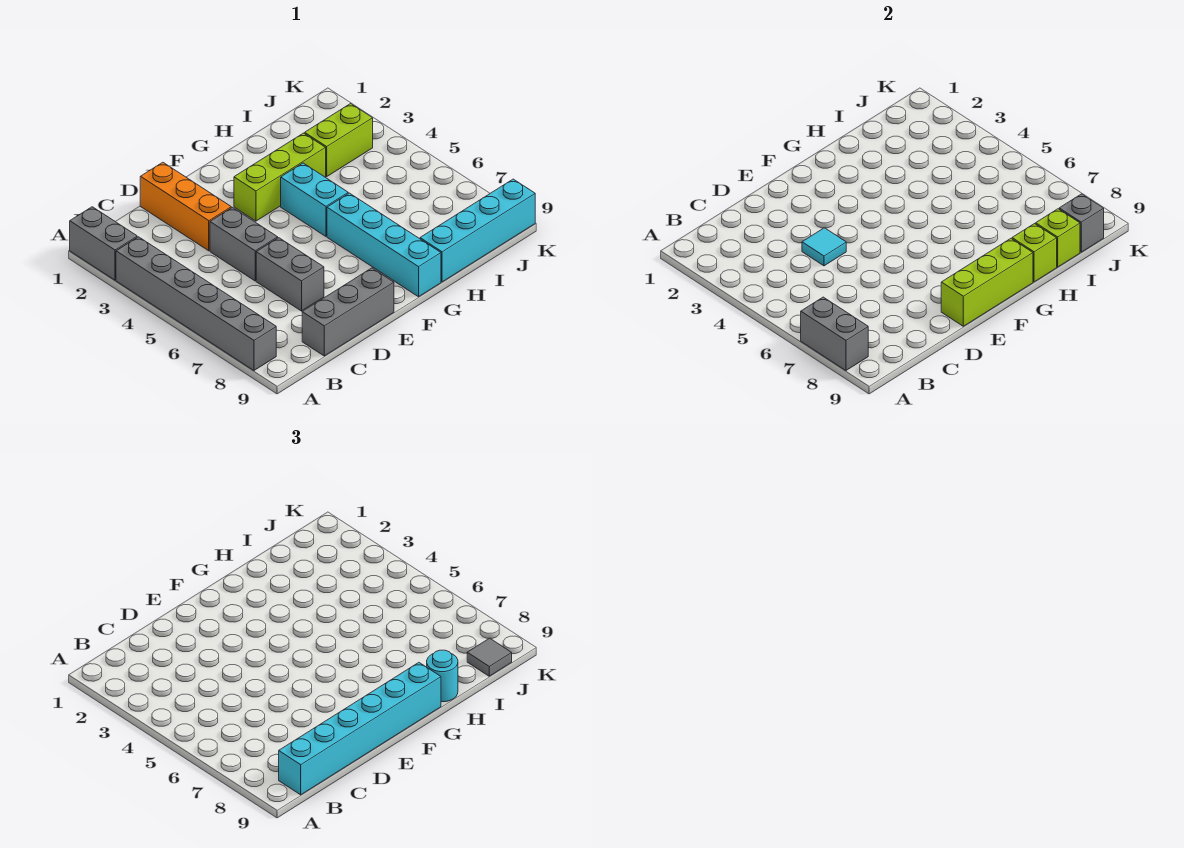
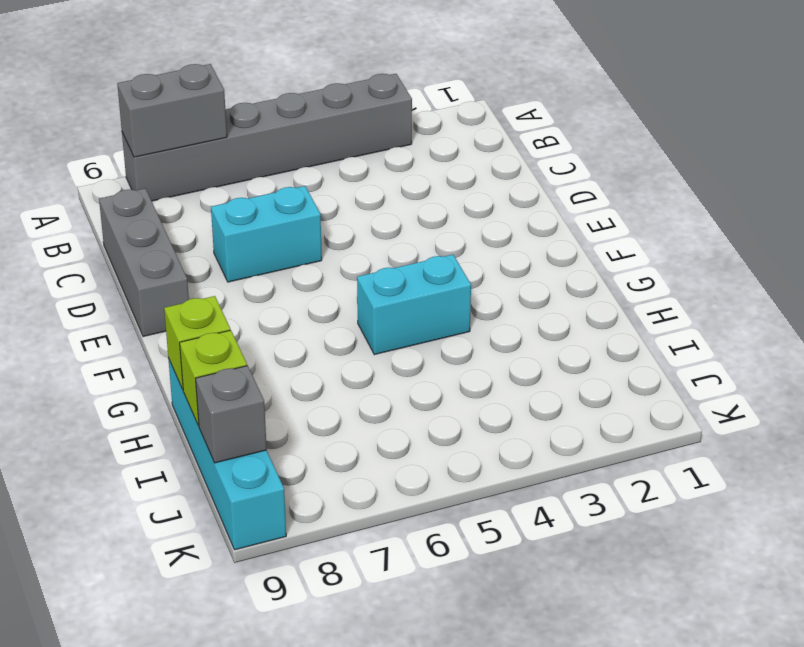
cyan brick D6:D7 level 1 -> grey brick D6:D7 level 1
none -> grey brick A1:A2 level 1
none -> orange brick D1:D3 level 1
none -> grey brick D4:D5 level 1

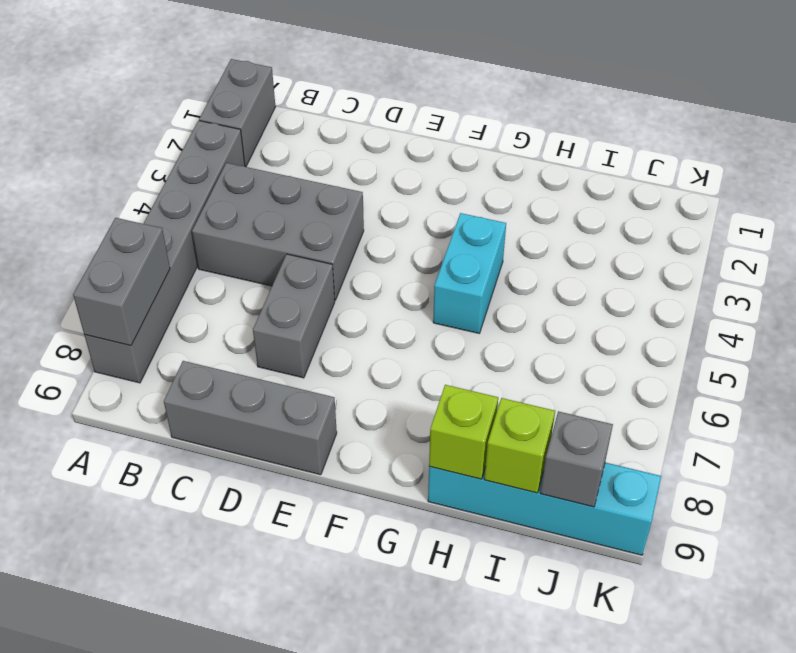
grey brick B4:D5 level 1 -> grey brick D4:D5 level 1
none -> orange brick D1:D3 level 1
none -> lime brick F3:H3 level 1
none -> cyan brick G6:G9 level 1

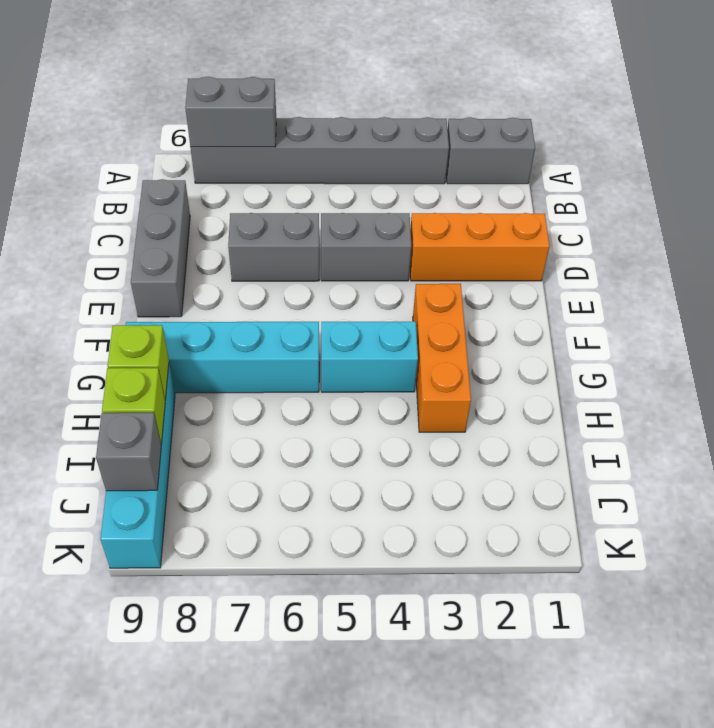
orange brick F3:H3 level 1 -> lime brick F3:H3 level 1
none -> lime brick I3:J3 level 1
none -> cyan tile D4 level 2
none -> lime brick E9:G9 level 2

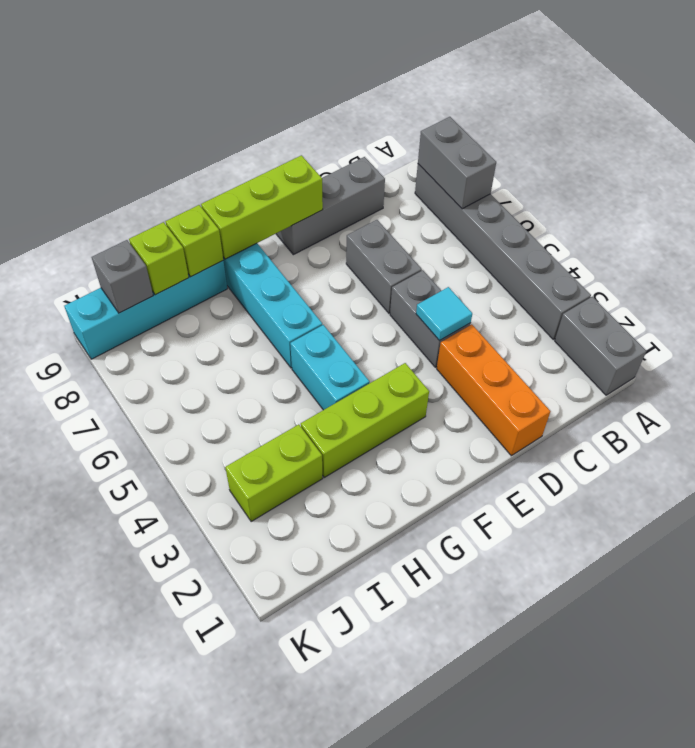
none -> cyan brick B9:G9 level 3
none -> cyan round brick H9 level 3
none -> grey tile J9 level 3

